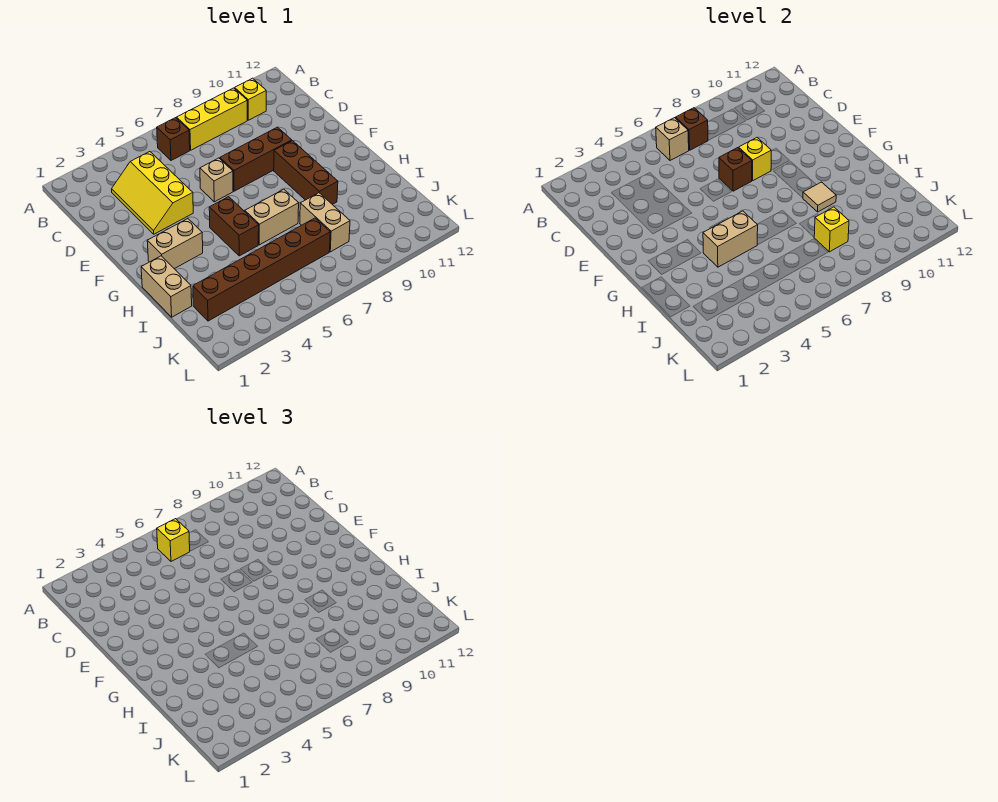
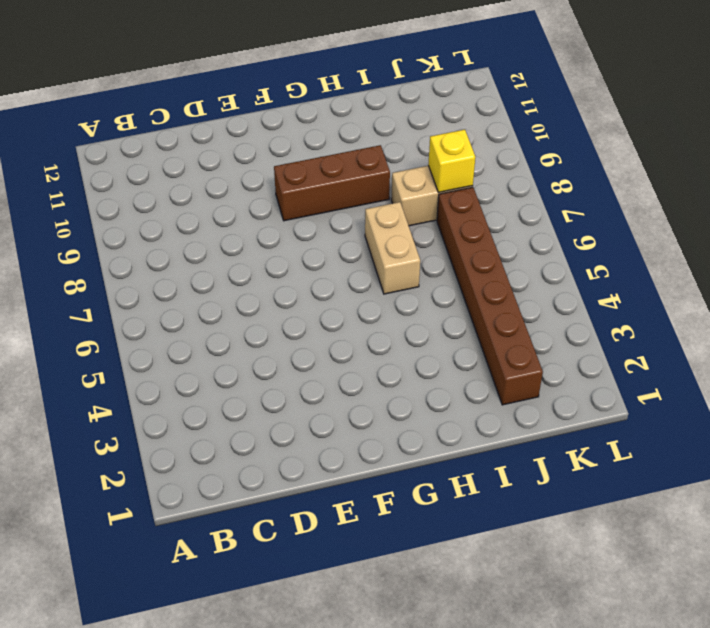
none -> brown brick B6 level 1
none -> yellow brick B7:B9 level 1
none -> yellow brick B10 level 1

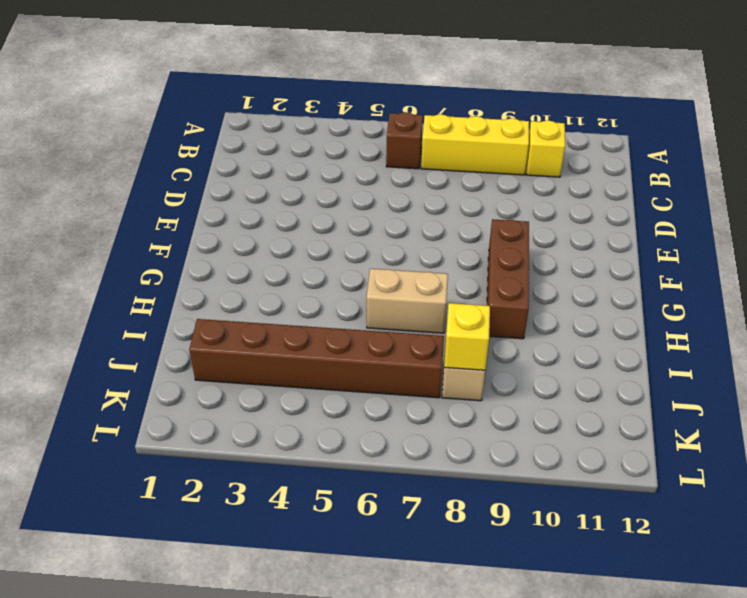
none -> yellow slope C3:E4 level 1 top 4
none -> tan brick E6 level 1
none -> brown brick E7:E9 level 1

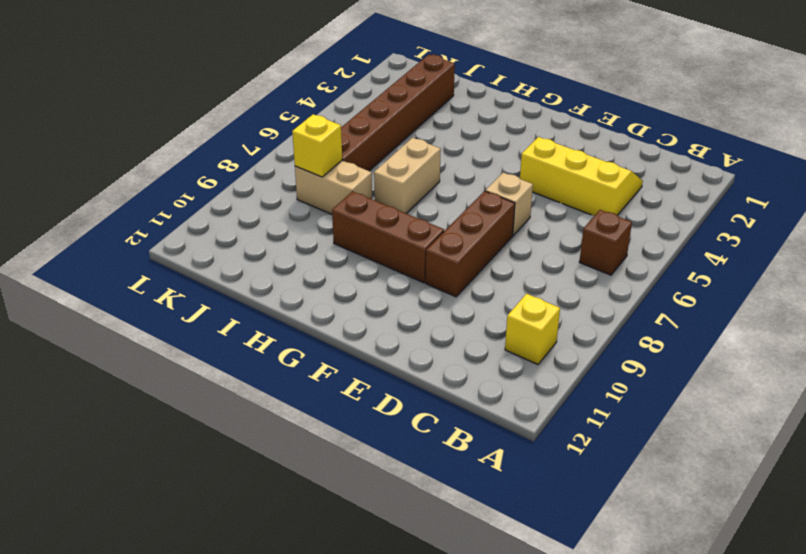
none -> yellow brick B7:B9 level 1
none -> tan brick G2:G3 level 1
none -> brown brick G5:H5 level 1

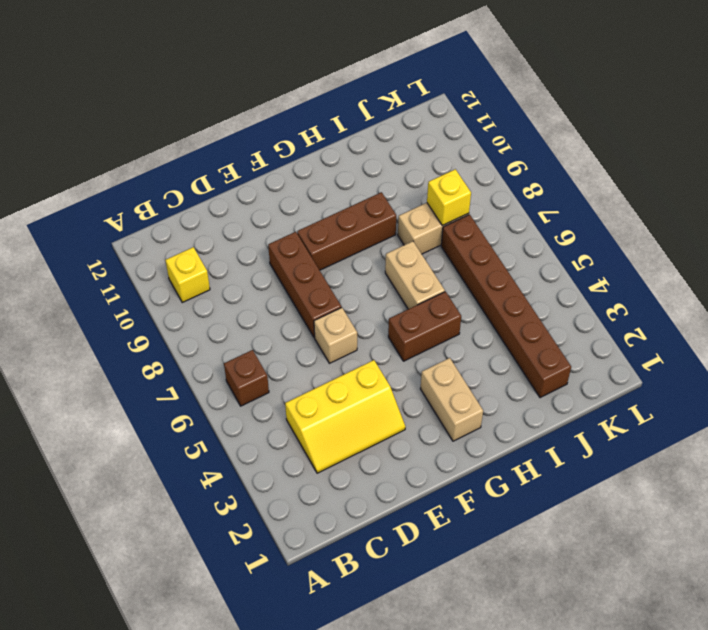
none -> yellow brick B7:B9 level 1
none -> tan brick H1:I1 level 1
none -> tan brick B6 level 2

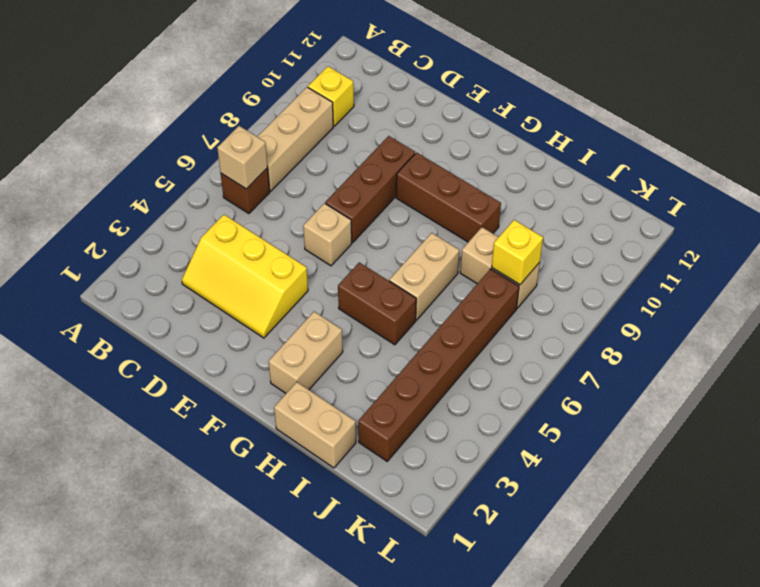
tan brick B7:B9 level 1 -> yellow brick B7:B9 level 1
none -> brown brick B7 level 2
none -> brown brick E7 level 2
none -> yellow brick E8 level 2

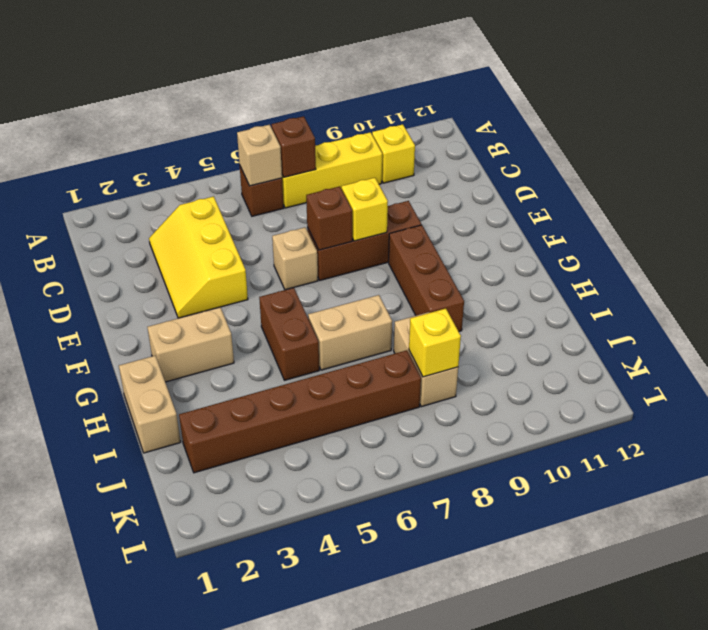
none -> tan brick H4:H5 level 2
none -> tan tile H9 level 2
none -> yellow brick B6 level 3

